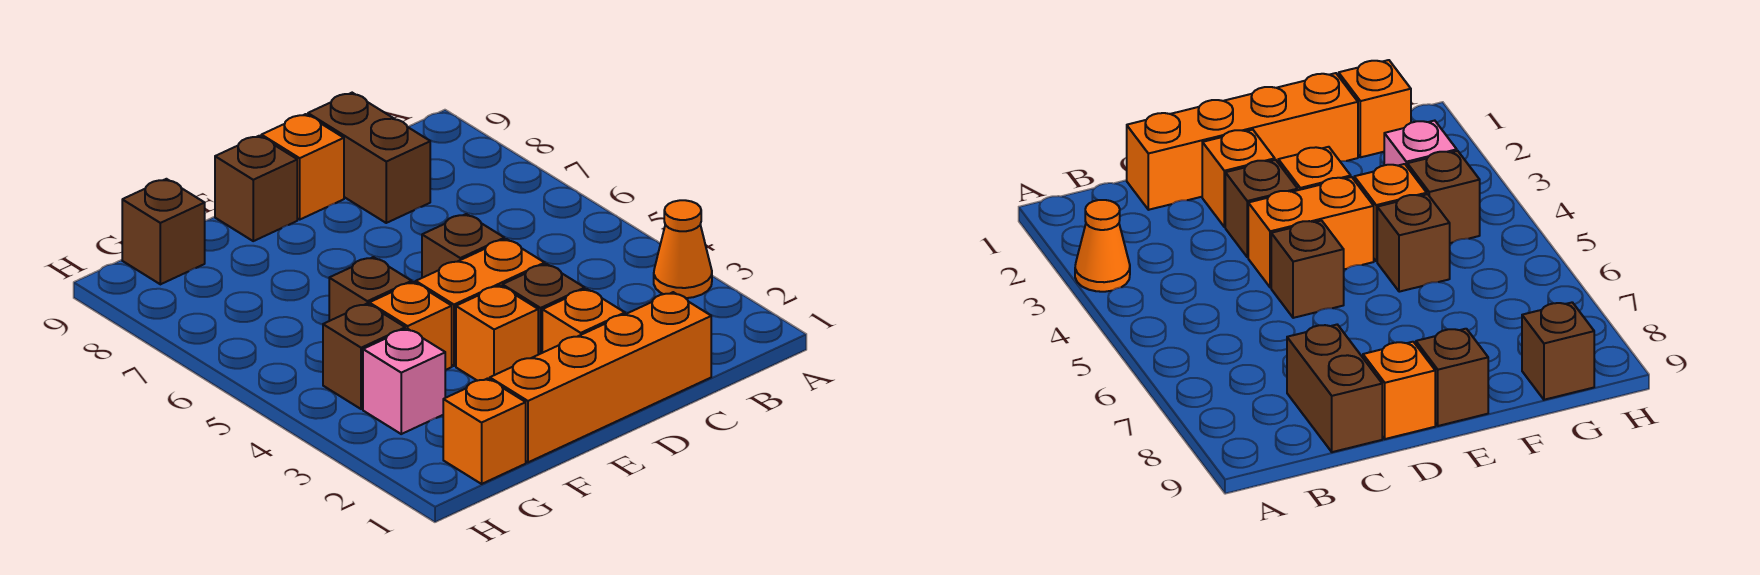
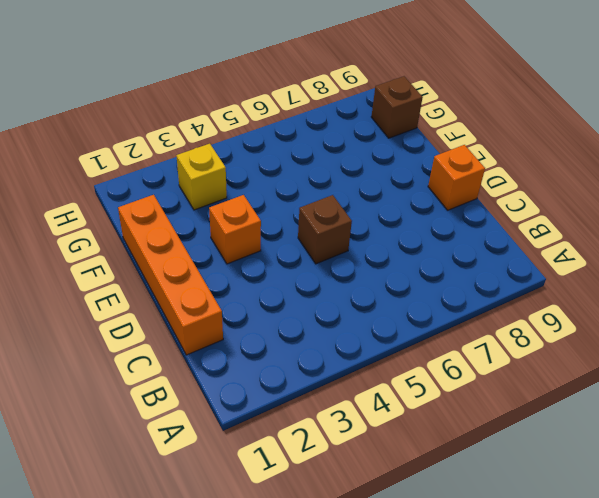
yellow brick G3 level 1 -> pink brick G3 level 1
none -> orange cone A3 level 1
none -> brown brick C8:C9 level 1
none -> orange brick D2 level 1

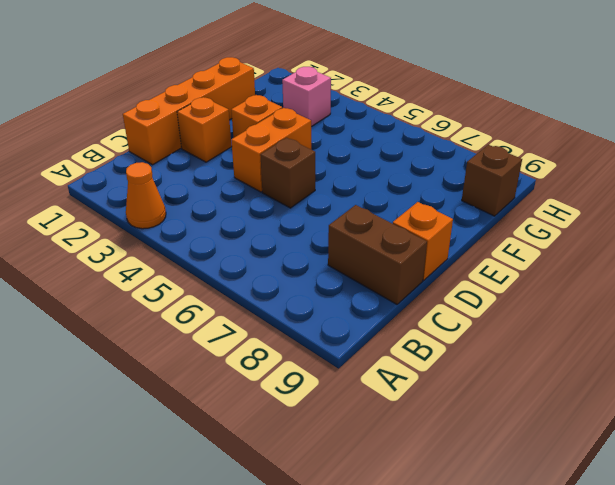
none -> brown brick D3 level 1
none -> brown brick E9 level 1
none -> orange brick F4 level 1

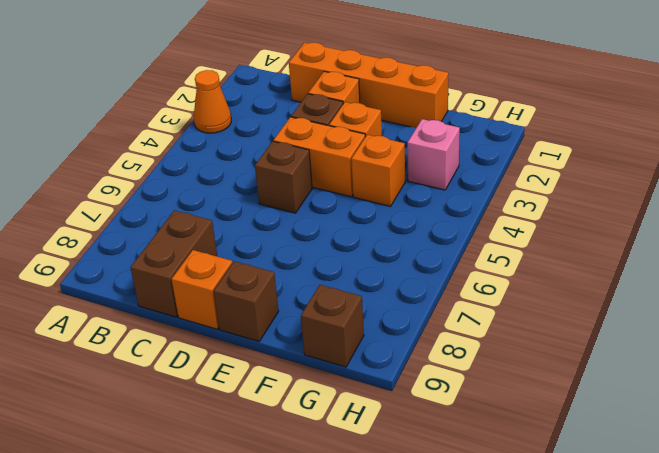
none -> brown brick F5 level 1
none -> orange brick G1 level 1
none -> brown brick G4 level 1

